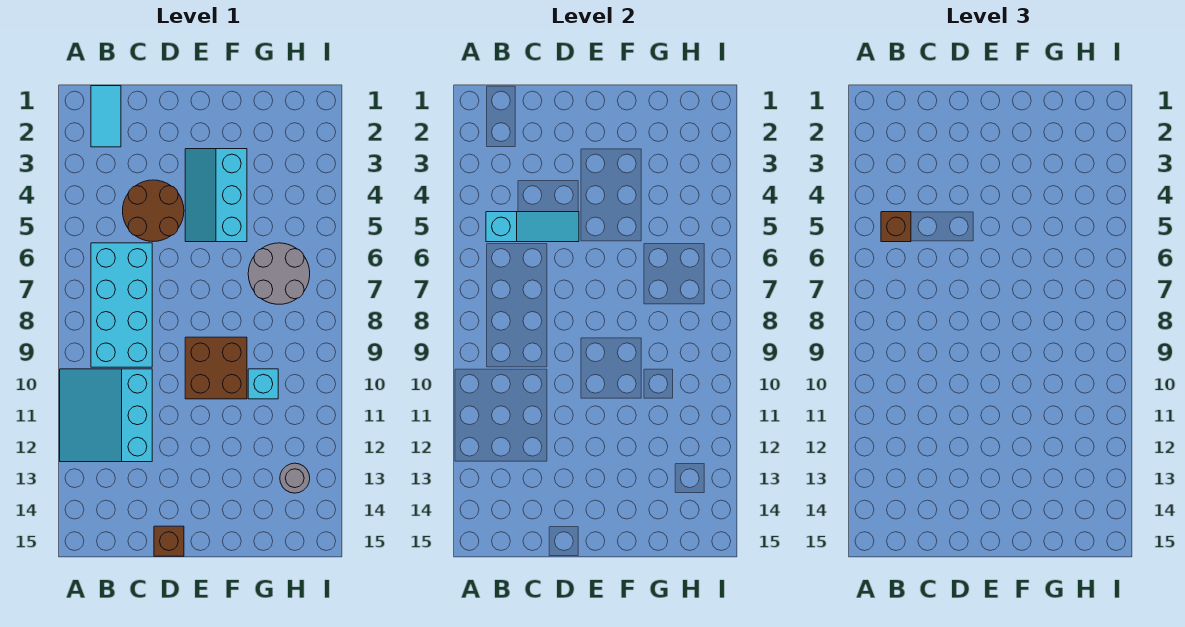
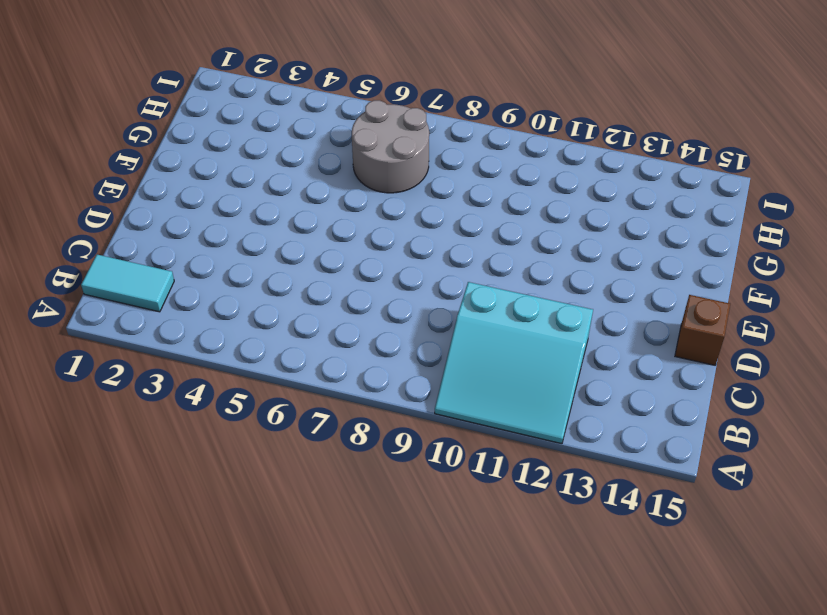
none -> cyan brick B6:C9 level 1
none -> brown round brick C4:D5 level 1
none -> cyan slope E3:F5 level 1 top F

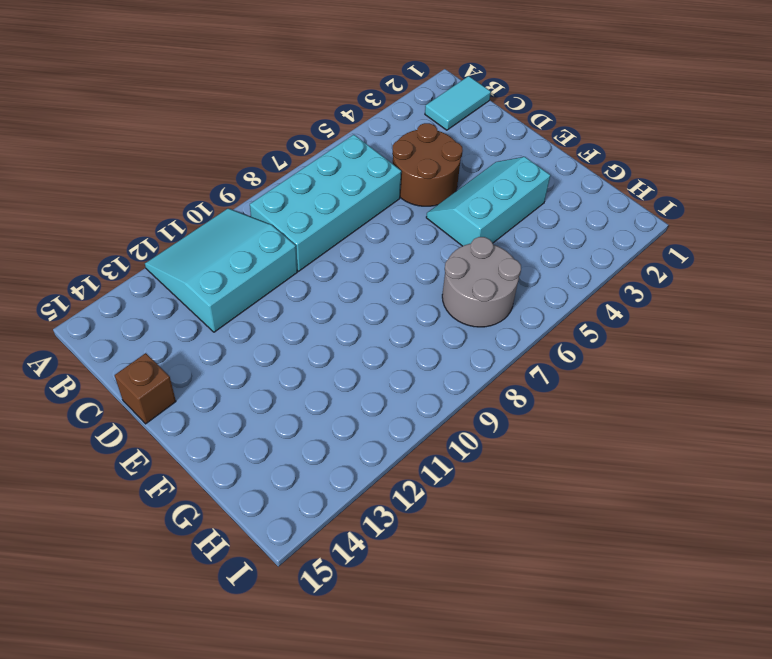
none -> brown brick E9:F10 level 1
none -> cyan brick G10 level 1
none -> grey round brick H13 level 1

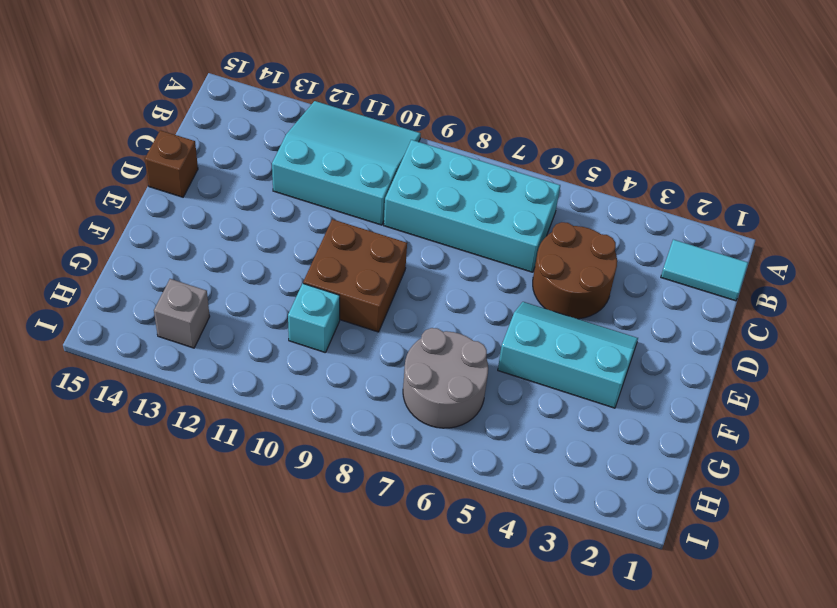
grey brick H13 level 1 -> grey round brick H13 level 1
none -> cyan slope B5:D5 level 2 top B
none -> brown brick B5 level 3

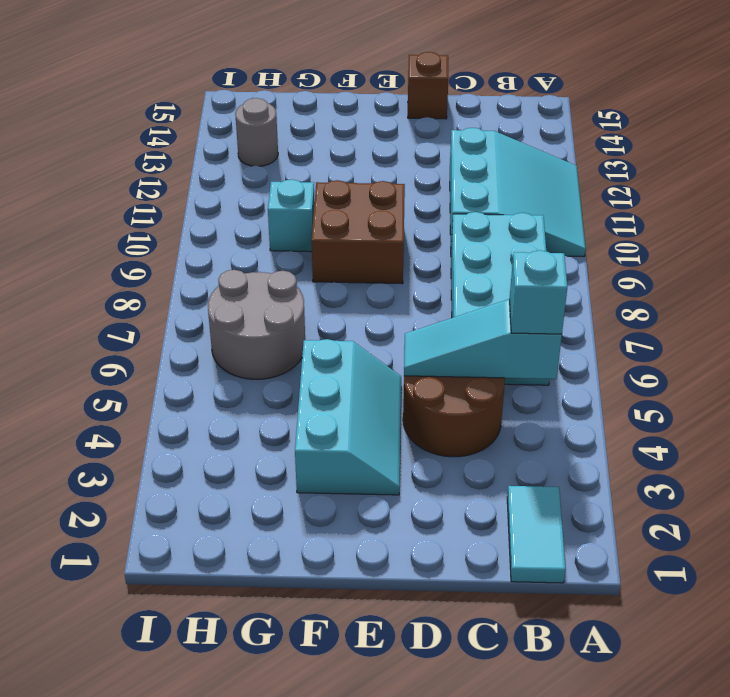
cyan brick B5 level 3 -> brown brick B5 level 3

